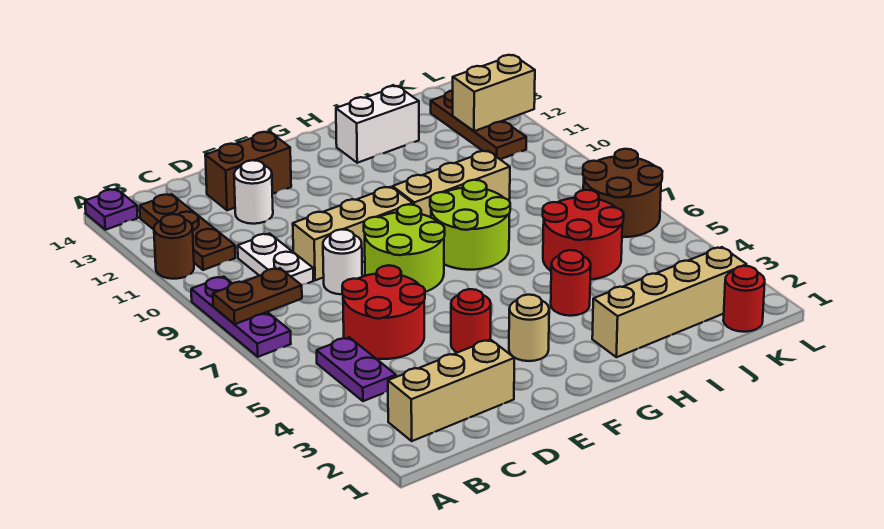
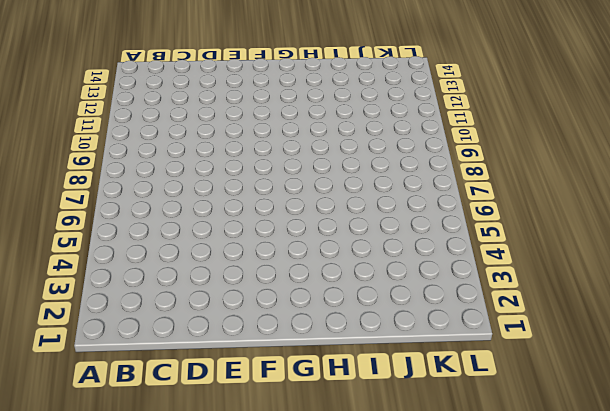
none -> purple plate A7:A9 level 1
none -> brown round brick A11 level 1
none -> purple plate A14 level 1

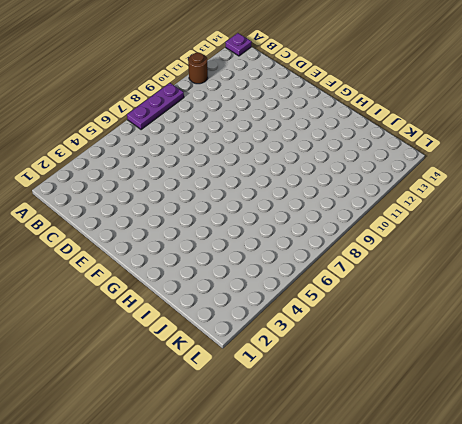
none -> tan brick B2:D2 level 1
none -> purple plate B4:B5 level 1
none -> brown plate B11:B13 level 1

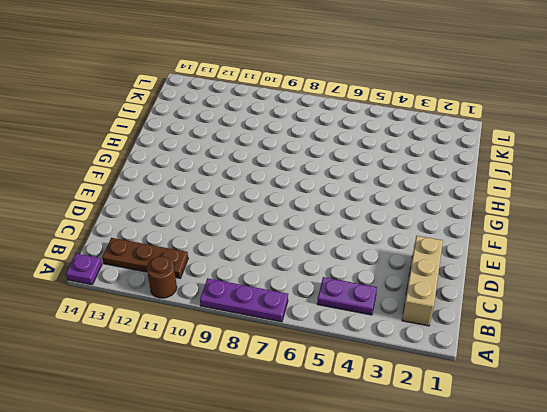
none -> red round brick C5:D6 level 1
none -> white plate C9:C10 level 1
none -> white round brick D8 level 1

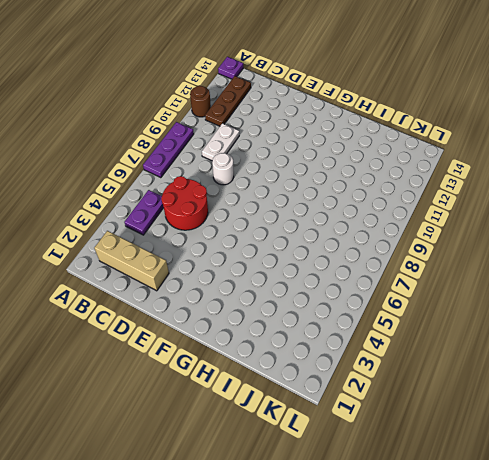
none -> tan brick D9:F9 level 1
none -> white round brick D12 level 1
none -> brown brick D13:E13 level 1

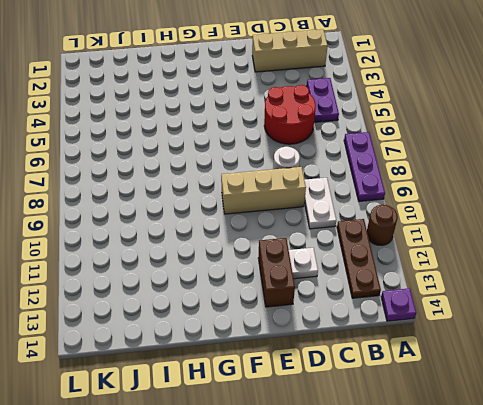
white plate D12 level 1 -> white round brick D12 level 1
brown brick E12:E13 level 1 -> brown brick D13:E13 level 1
none -> red round brick E4 level 1
none -> lime round brick E7:F8 level 1
none -> tan round brick F3 level 1

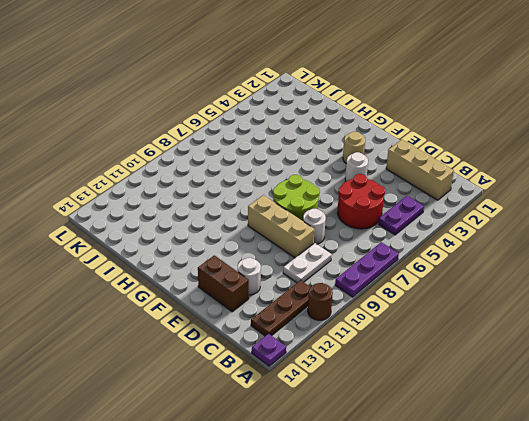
white round brick E4 level 1 -> red round brick E4 level 1
none -> lime round brick G7:H8 level 1
none -> tan brick G9:I9 level 1
none -> tan brick H2:K2 level 1

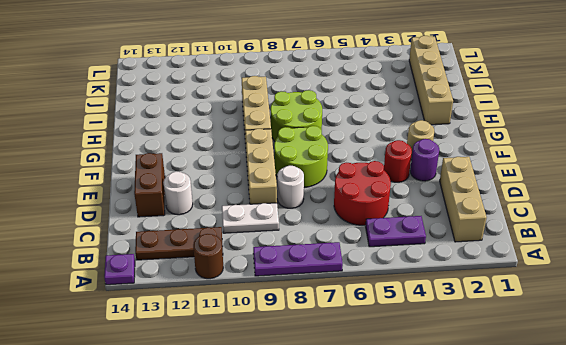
purple round brick E3 level 1 -> none
none -> red round brick H4 level 1
none -> white brick H13:I13 level 1
none -> red round brick I5:J6 level 1

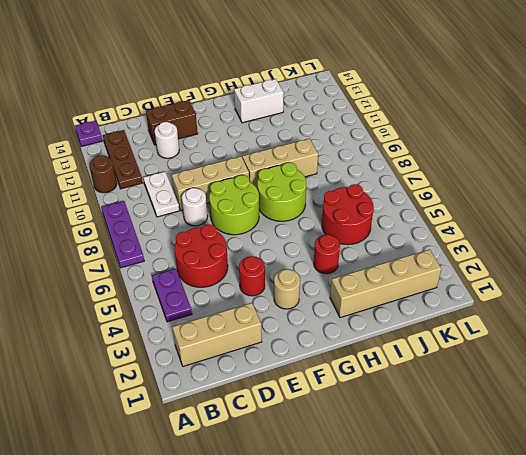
none -> red round brick K1 level 1
none -> brown round brick K6:L7 level 1
none -> brown plate K11:K13 level 1

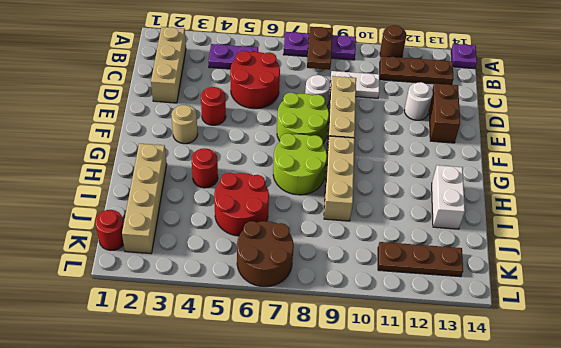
none -> tan brick K12:L12 level 2

